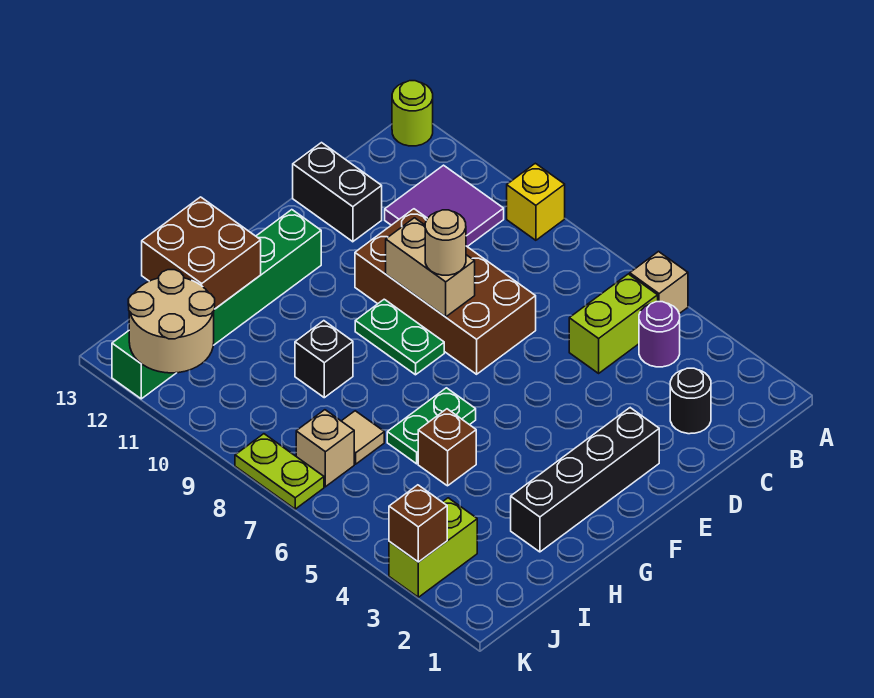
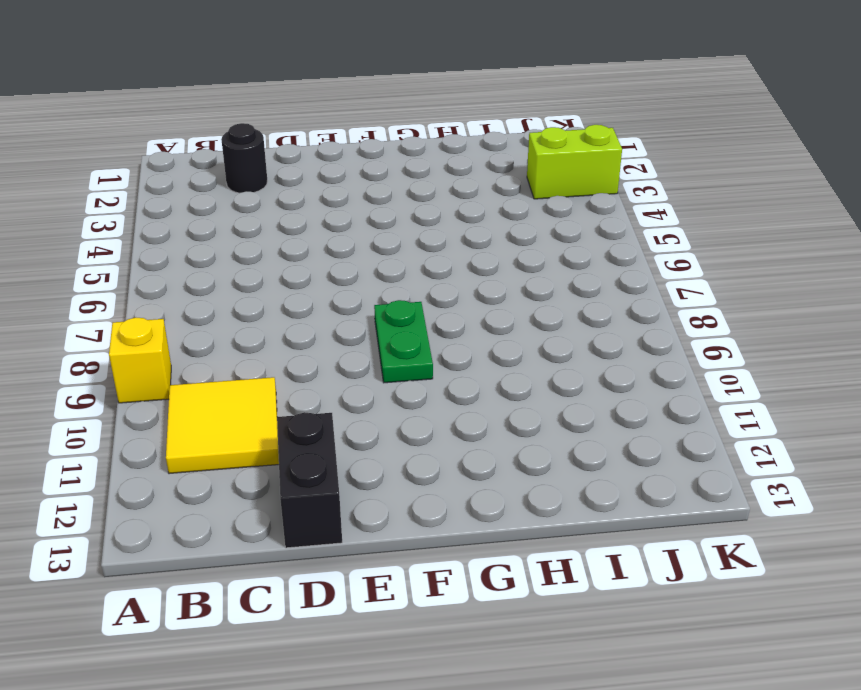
yellow tile B10:C11 level 1 -> purple tile B10:C11 level 1
none -> tan brick A5 level 1
none -> lime round brick A13 level 1
none -> purple round brick B4 level 1

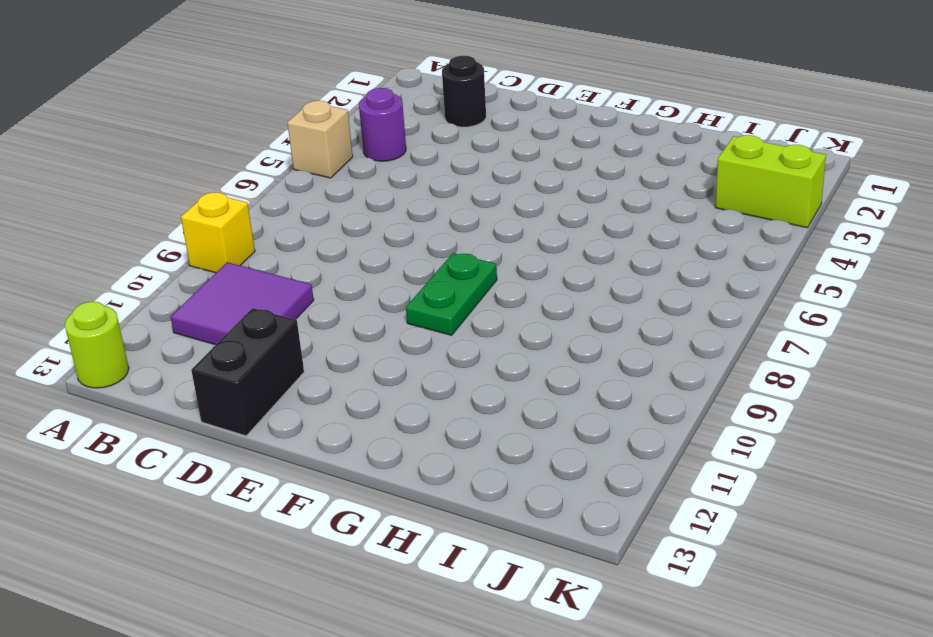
none -> lime brick B5:C5 level 1
none -> brown brick D7:E10 level 1
none -> black brick E2:H2 level 1

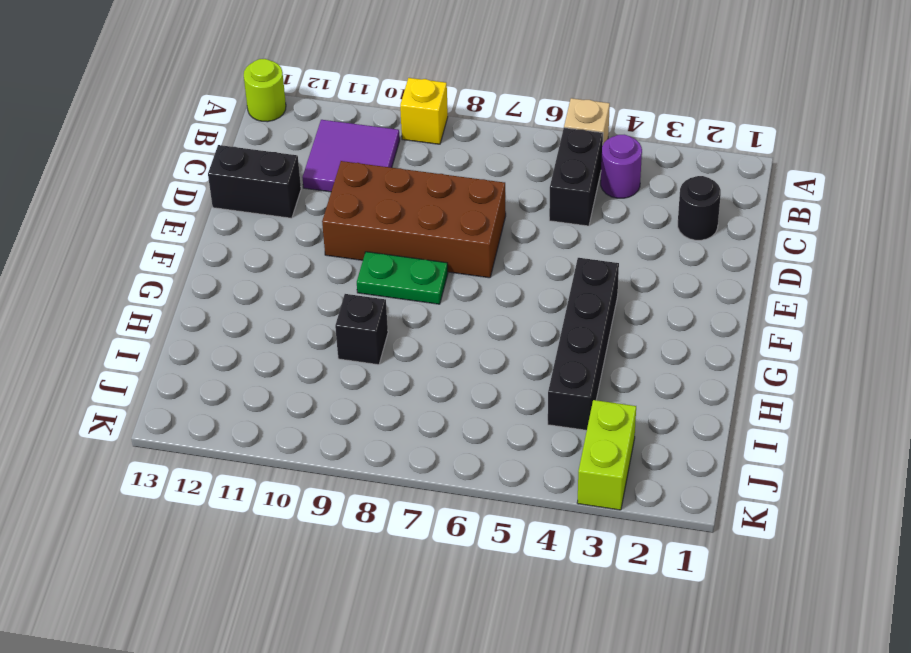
black brick B5:C5 level 1 -> lime brick B5:C5 level 1
black brick F4:I4 level 1 -> black brick E2:H2 level 1
none -> green brick F12:K12 level 1
none -> green plate G6:H6 level 1
none -> brown brick H5 level 1

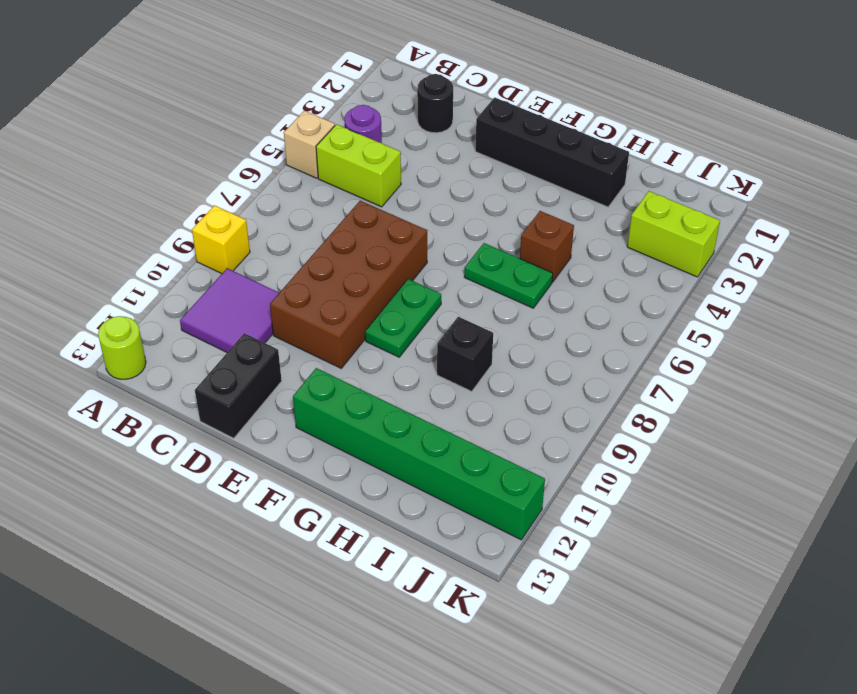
none -> tan tile I7 level 1
none -> tan brick J7 level 1
none -> lime plate K7:K8 level 1

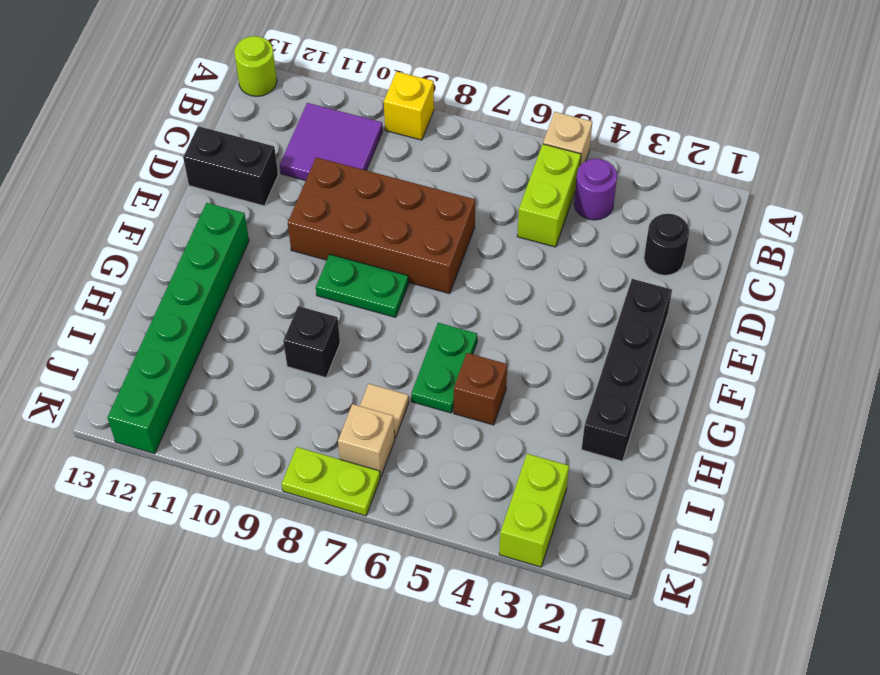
none -> tan brick E8:E9 level 2
none -> brown brick H12:I13 level 2
none -> tan round brick J11:K12 level 2

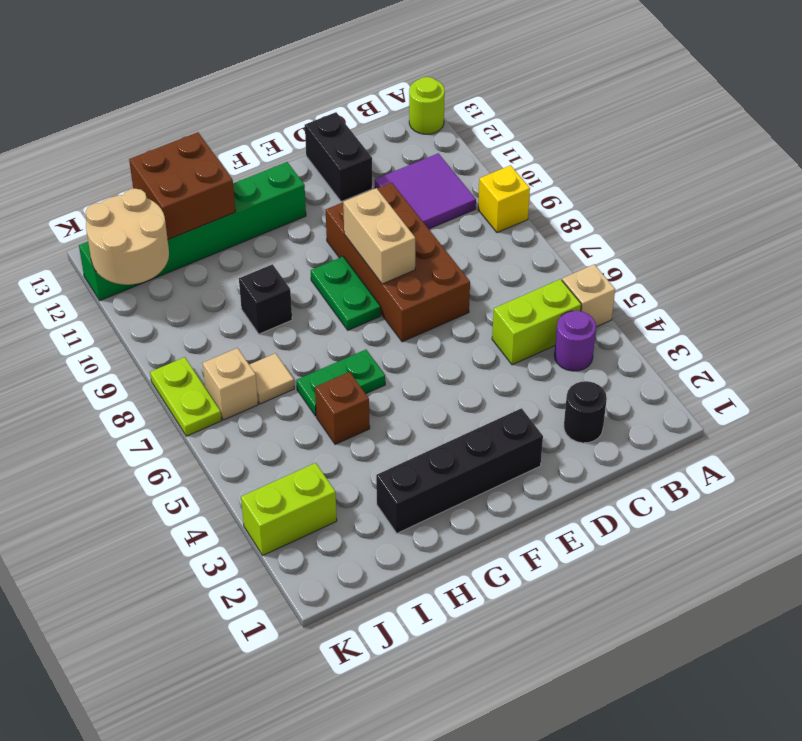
none -> brown brick K3 level 2
none -> tan round brick E8 level 3

